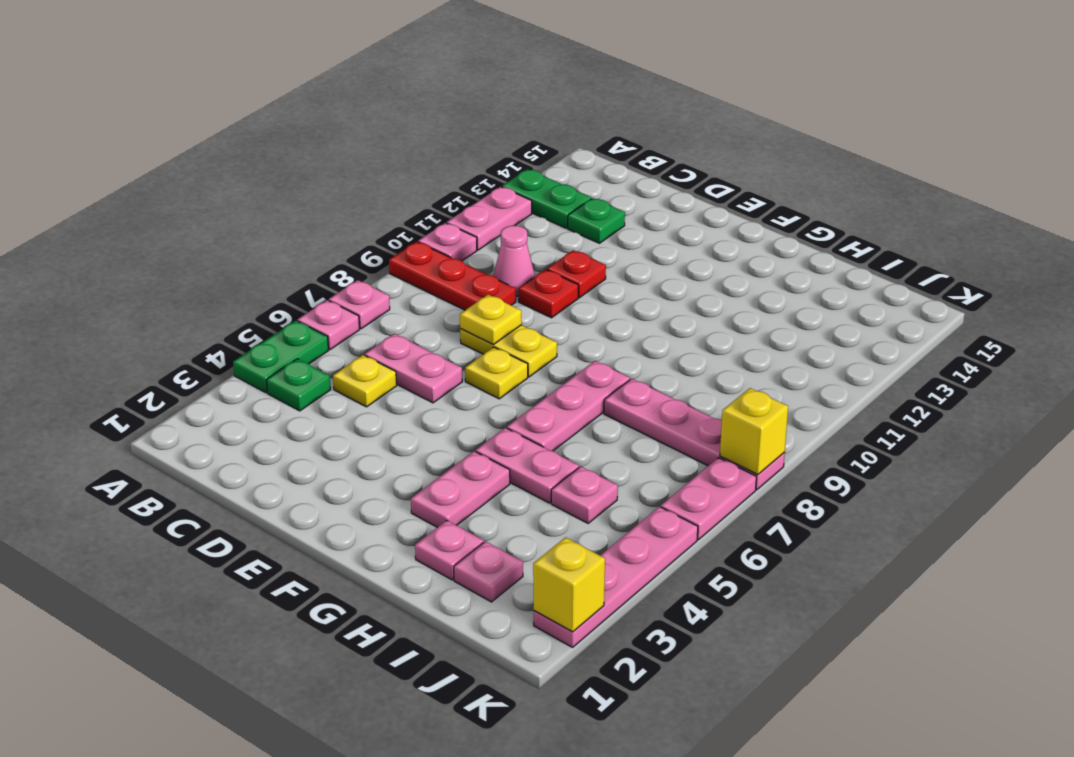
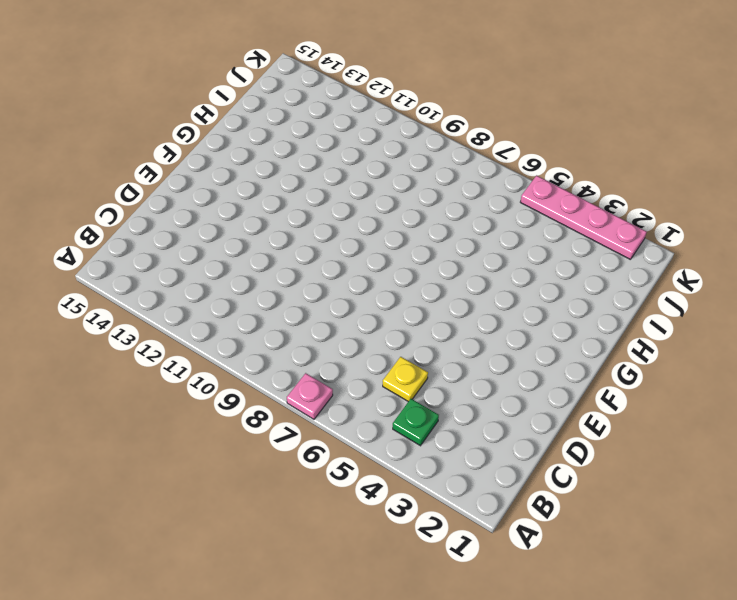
none -> green plate A4:A5 level 1
none -> pink plate A6 level 1
none -> red plate A9:C9 level 1

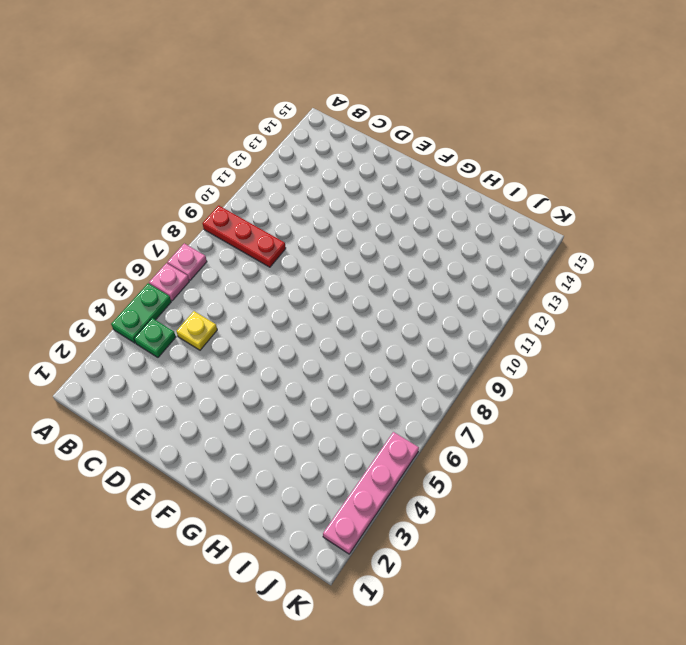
none -> pink plate A10 level 1
none -> pink plate A11:A12 level 1
none -> green plate A13:B13 level 1

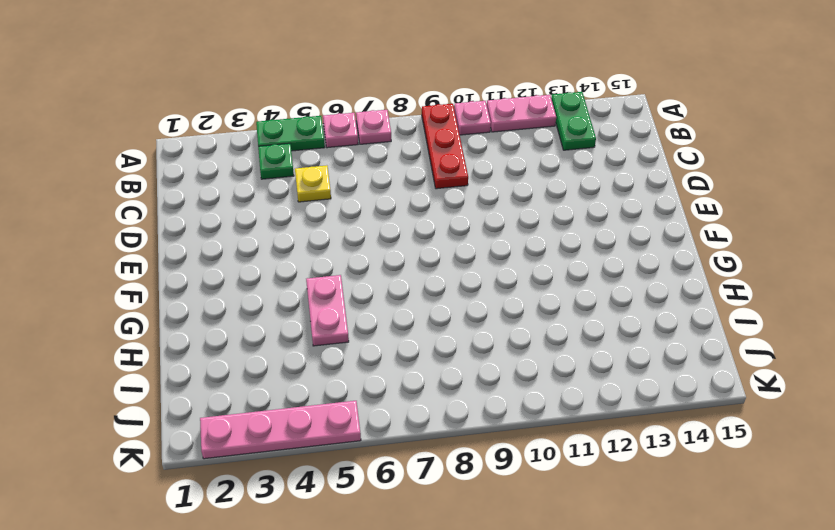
none -> pink plate C6:D6 level 1
none -> pink cone C10 level 1
none -> green plate C13 level 1

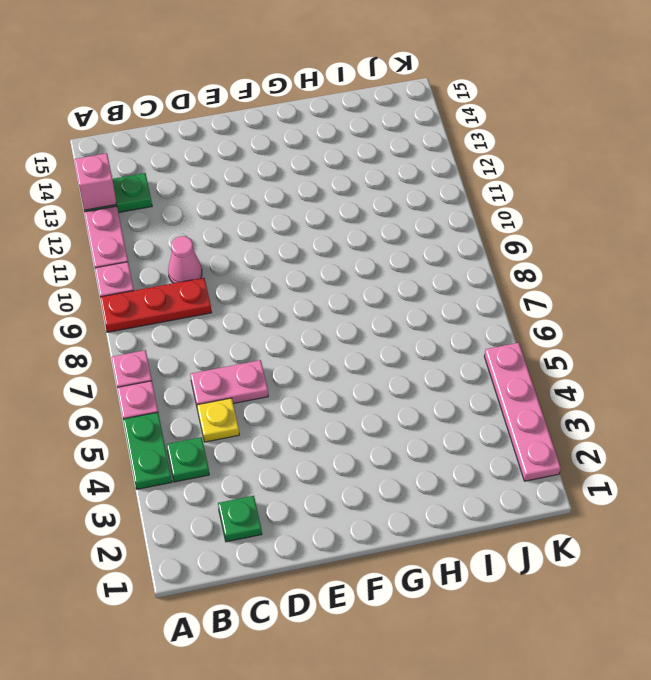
pink brick A13 level 2 -> none
green plate C2 level 1 -> green plate C13 level 1
none -> yellow plate D8:E8 level 1
none -> red plate D10 level 1
none -> red plate D11 level 1

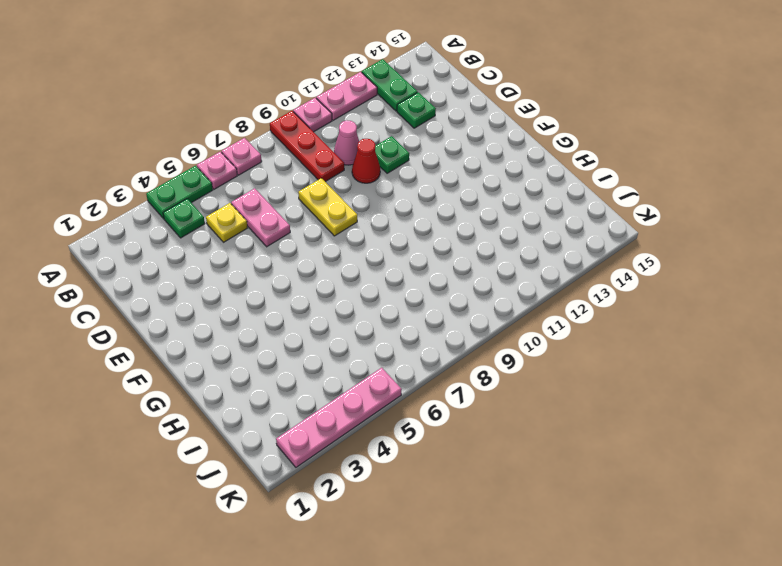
red cone D10 level 1 -> red plate D10 level 1
green plate D11 level 1 -> red plate D11 level 1
none -> yellow plate E7 level 1
none -> pink plate G3:G4 level 1
none -> pink plate G5:H5 level 1

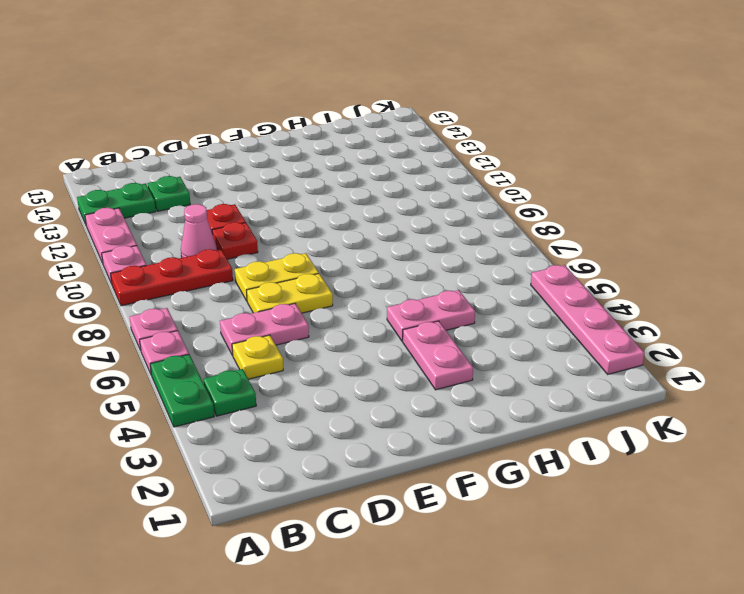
yellow plate D7:E7 level 1 -> yellow plate E7 level 1
none -> pink plate G6:G8 level 1
none -> pink plate H2 level 1
none -> pink plate H8:K8 level 1

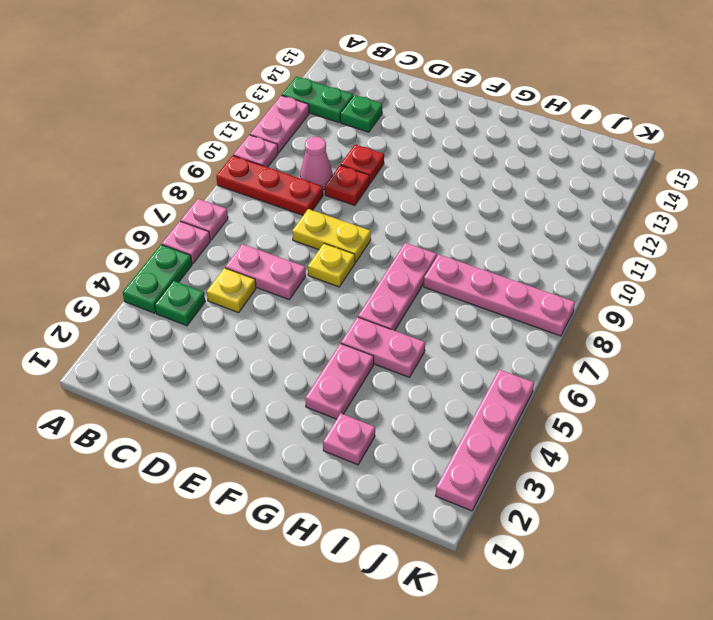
none -> pink plate I2 level 1
none -> pink plate I5 level 1
none -> pink plate K6:K7 level 1

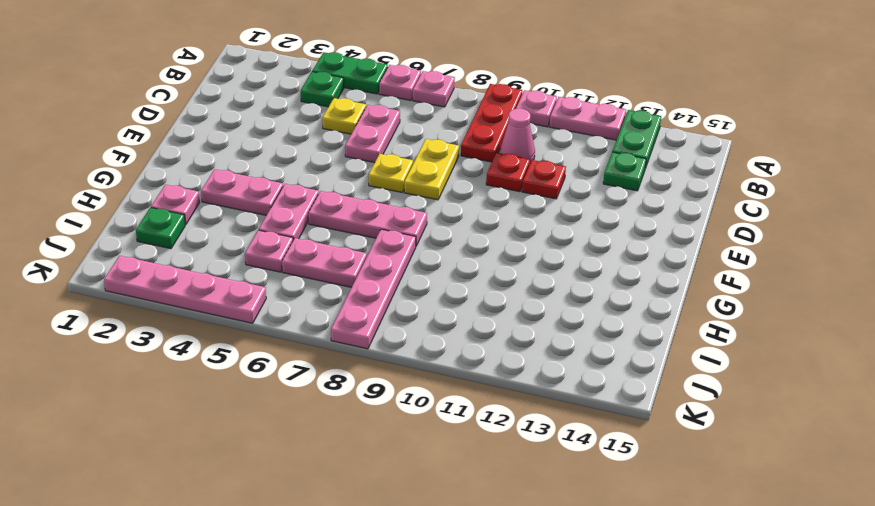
green plate I2 level 1 -> pink plate I2 level 1
pink plate I6:I7 level 1 -> pink plate K6:K7 level 1
none -> yellow plate D8 level 2
none -> yellow brick K2 level 2
none -> yellow brick K8 level 2

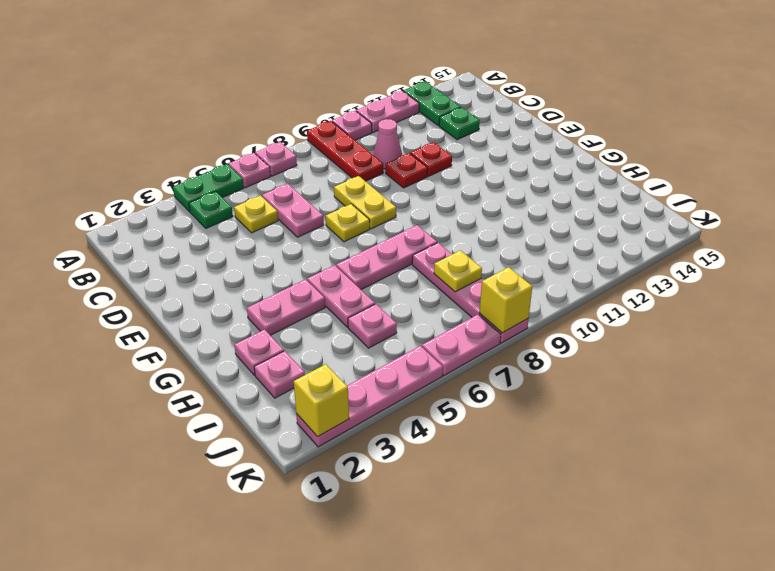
yellow plate I8 level 2 -> yellow plate D8 level 2

